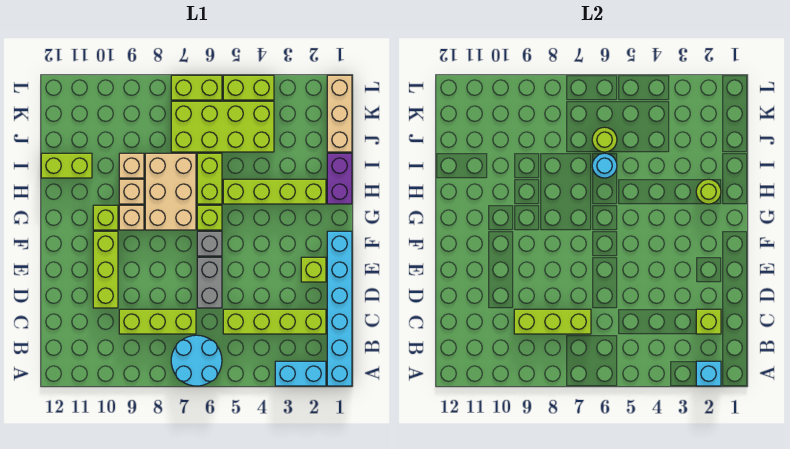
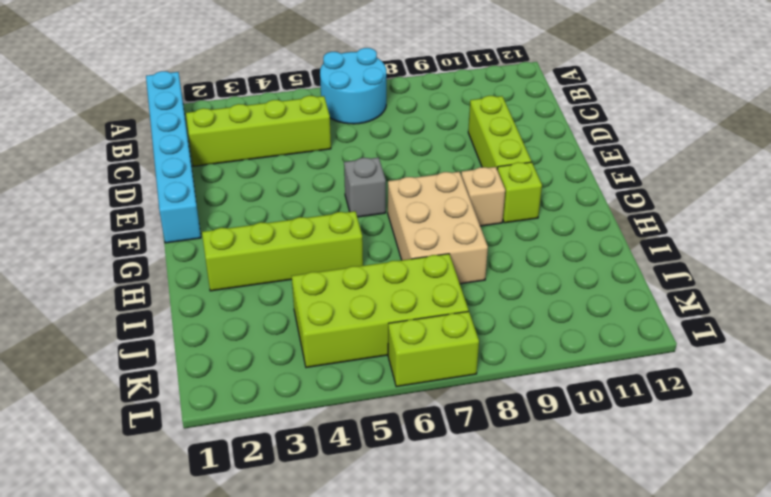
none -> cyan brick A2:A3 level 1
none -> lime brick C7:C9 level 1
none -> grey brick D6:E6 level 1

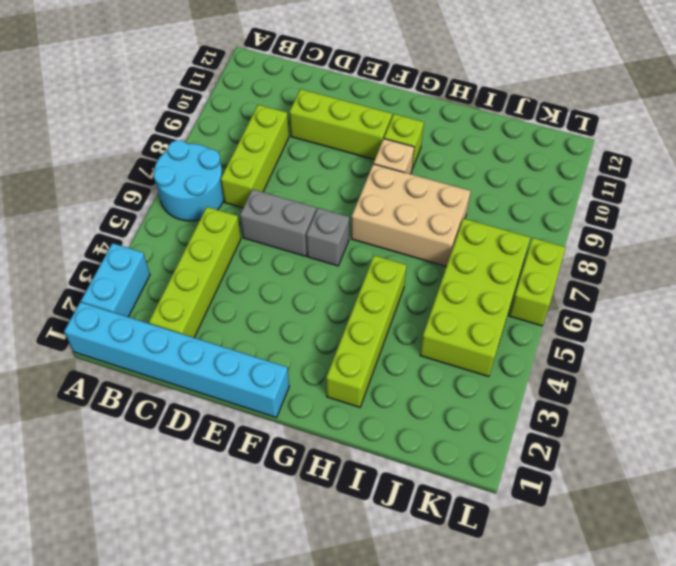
none -> lime brick E2 level 1
none -> lime brick G6 level 1
none -> purple brick H1:I1 level 1

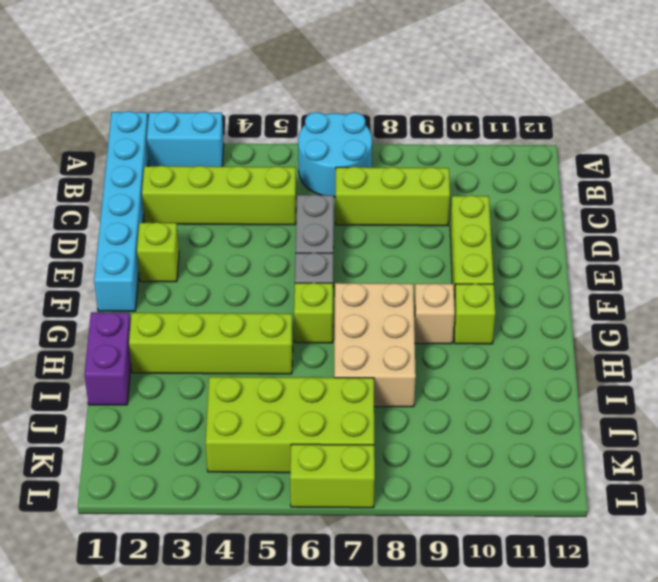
none -> lime brick H6:I6 level 1
none -> tan brick H9 level 1
none -> tan brick I9 level 1

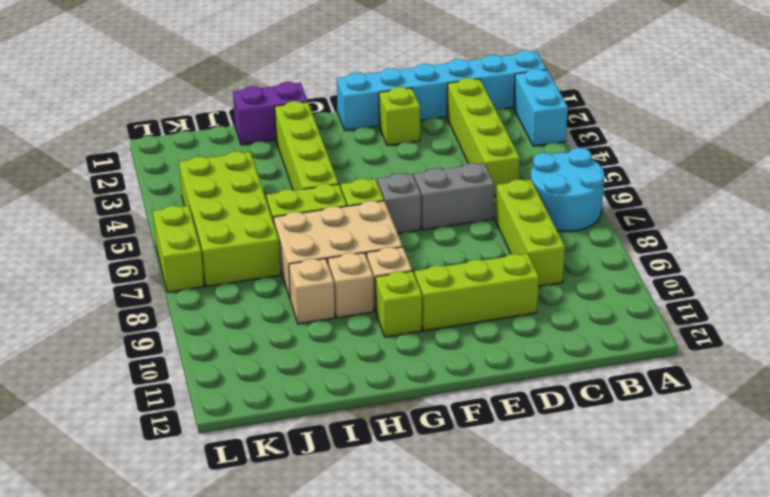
none -> lime brick I11:I12 level 1
none -> tan brick J1:L1 level 1
none -> lime brick L4:L5 level 1

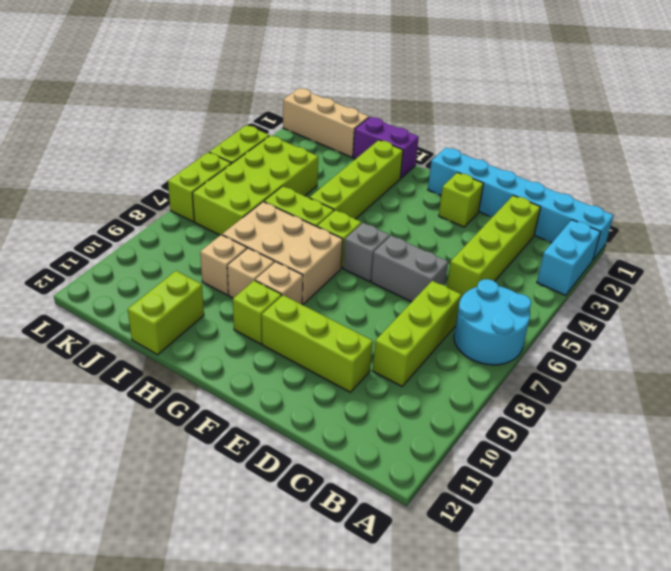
none -> cyan brick A2 level 2
none -> lime brick C2 level 2
none -> lime brick C7:C9 level 2

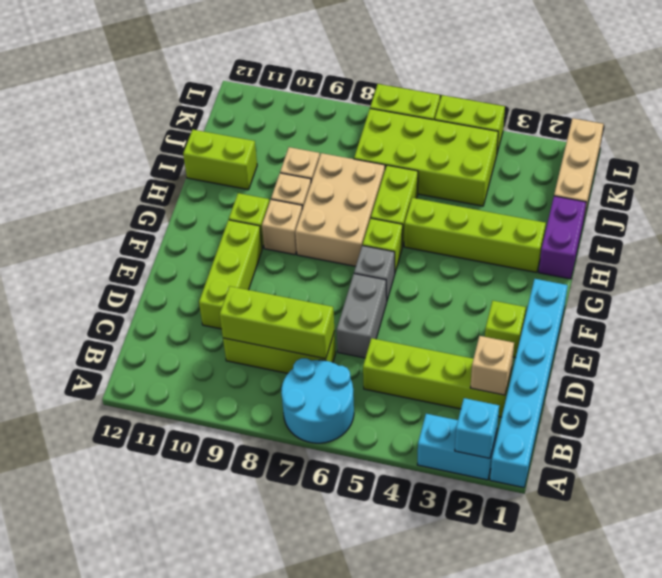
tan brick C2 level 2 -> lime brick C2 level 2
none -> lime round brick H2 level 2
none -> cyan round brick I6 level 2
none -> lime round brick J6 level 2

